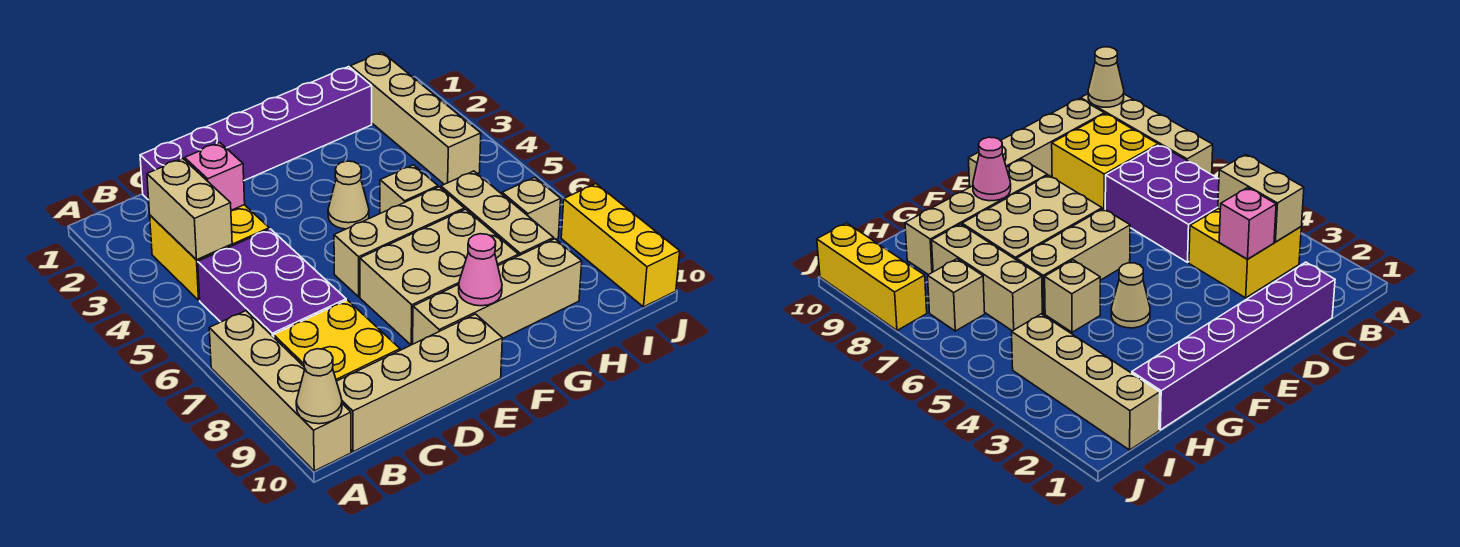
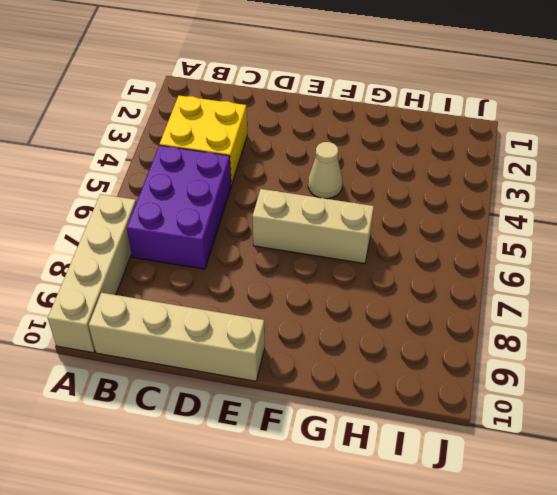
none -> yellow brick B8:C9 level 1
none -> purple brick C1:H1 level 1
none -> tan brick E7:G8 level 1

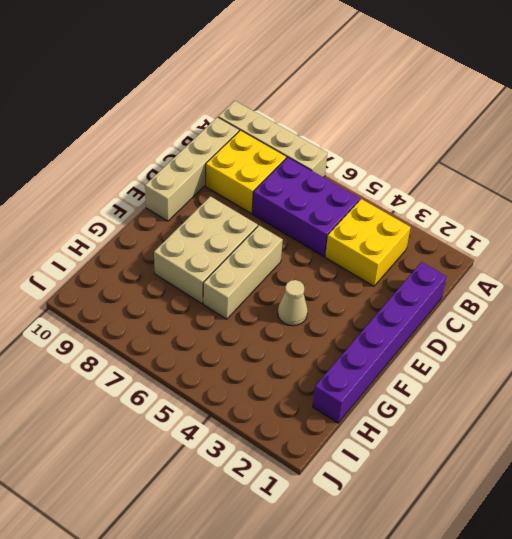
none -> tan brick E9:H9 level 1
none -> tan brick G5 level 1
none -> tan brick H6:H8 level 1

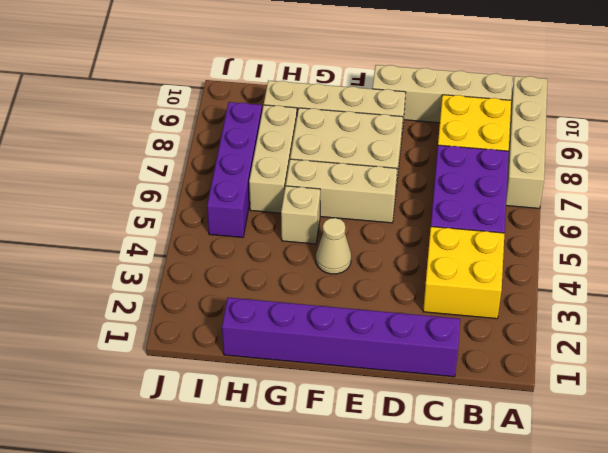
purple brick I5:I8 level 1 -> tan brick I7 level 1
none -> tan brick I1:I4 level 1
none -> yellow brick J8:J10 level 1
none -> tan cone A10 level 2

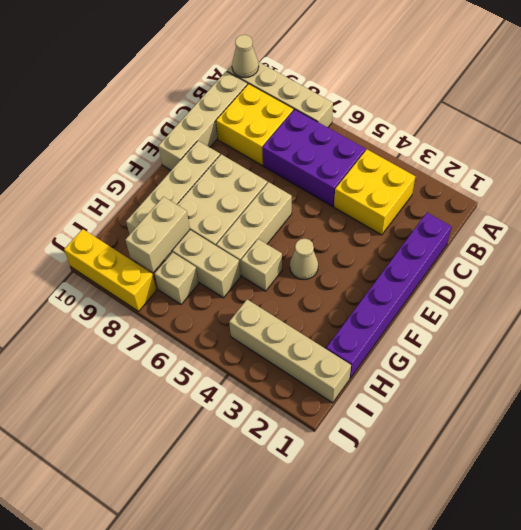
tan brick H8:I8 level 2 -> tan brick B3:B4 level 2
none -> pink brick C3 level 2
none -> pink cone F9 level 2

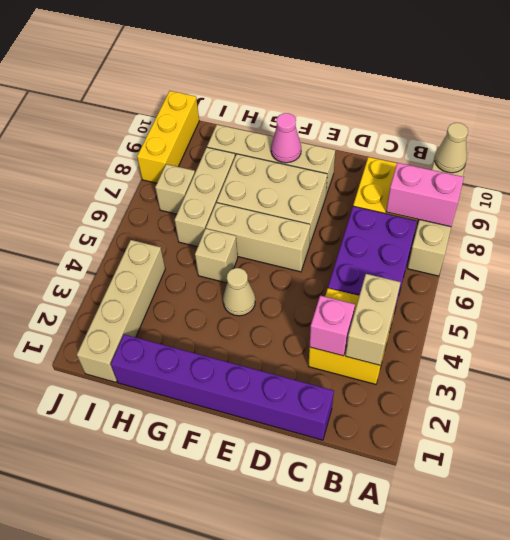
pink brick A8:B8 level 2 -> none
none -> tan brick B10:E10 level 1

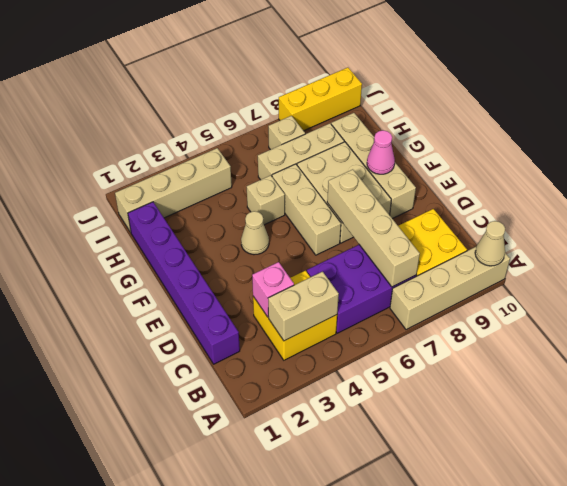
tan brick B7:E7 level 2 -> tan brick B10:E10 level 1

